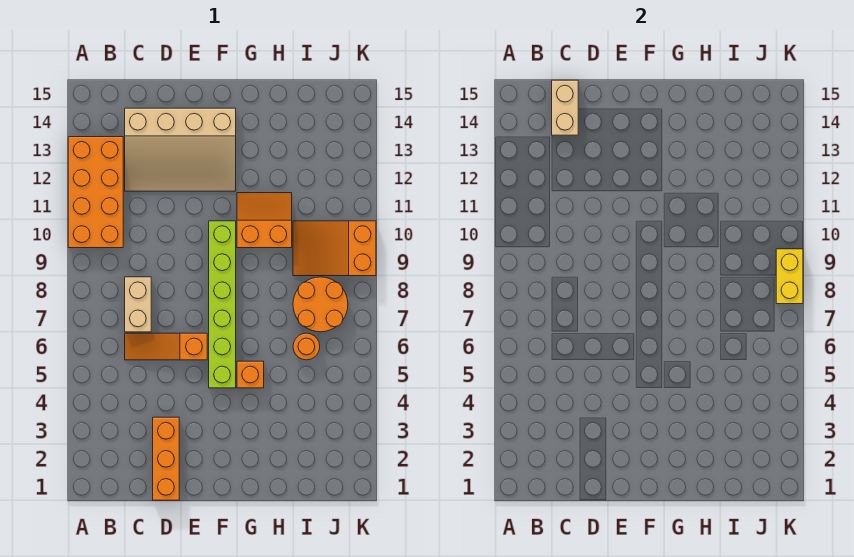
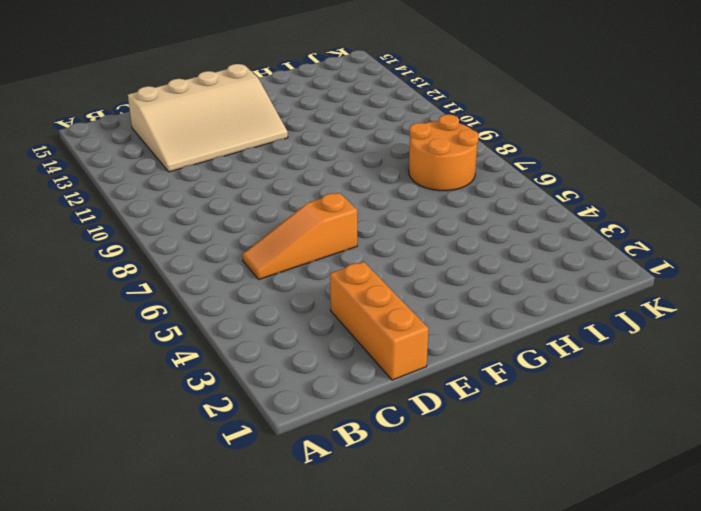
none -> orange brick A10:B13 level 1
none -> tan brick C7:C8 level 1
none -> lime brick F5:F10 level 1

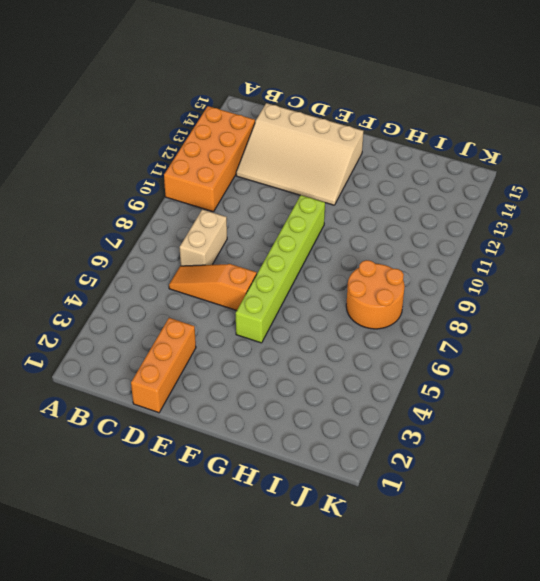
none -> orange brick G5 level 1
none -> orange slope G10:H11 level 1 top 10
none -> orange round brick I6 level 1

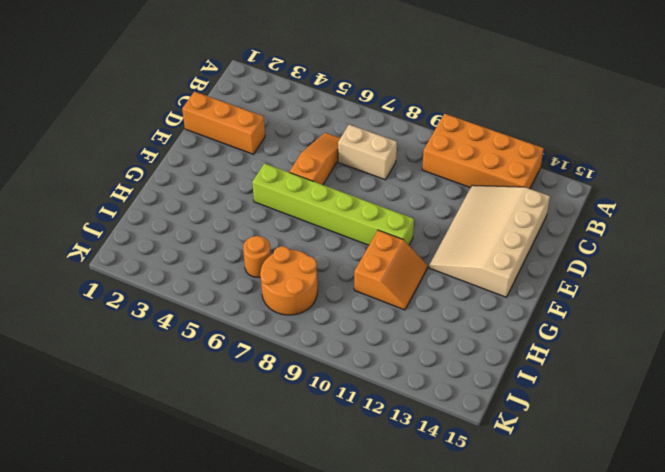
none -> orange brick G5 level 1
none -> orange slope I9:K10 level 1 top K
none -> tan brick C14:C15 level 2

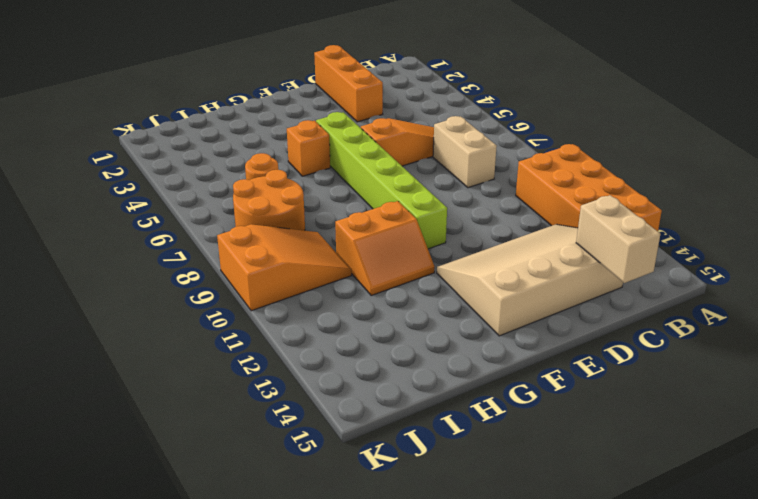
none -> yellow brick K8:K9 level 2

